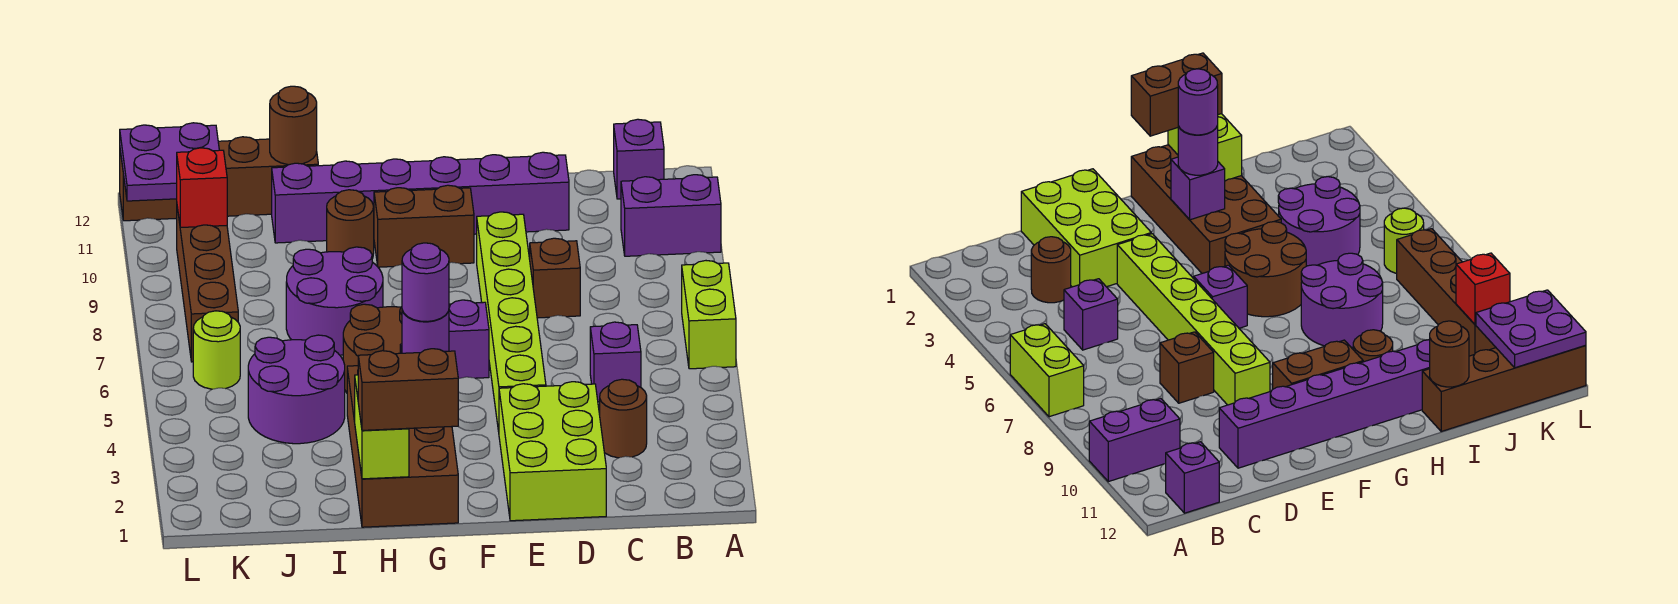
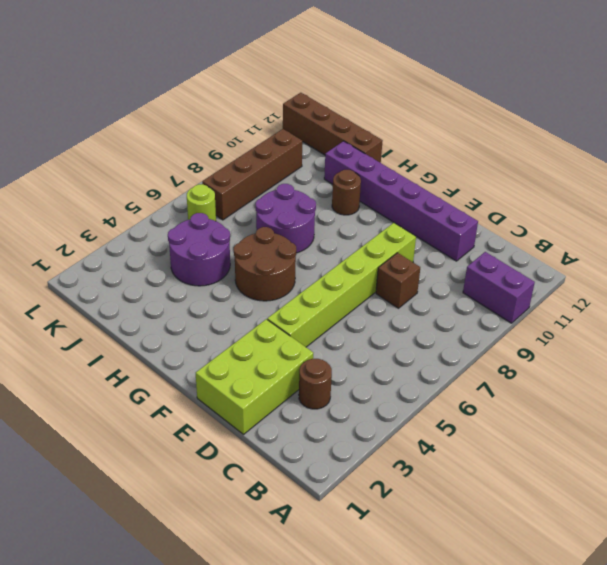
none -> lime brick A6:A7 level 1
none -> purple brick B12 level 1
none -> purple brick C5 level 1

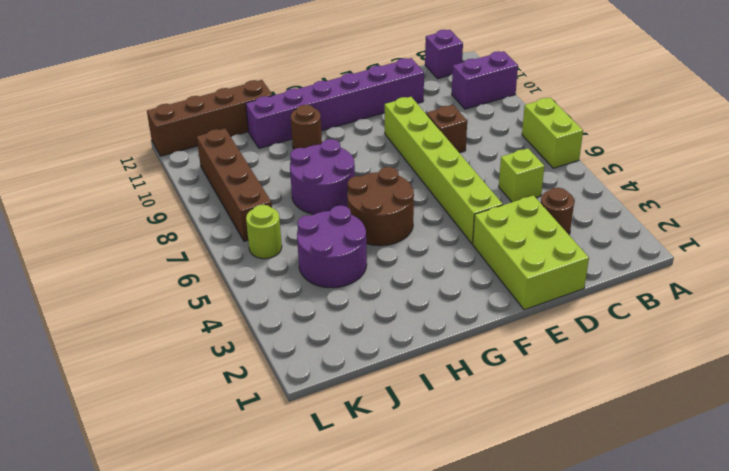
lime brick C5 level 1 -> purple brick C5 level 1
none -> purple brick F6 level 1
none -> brown brick F10:G10 level 1
none -> brown brick G1:H4 level 1

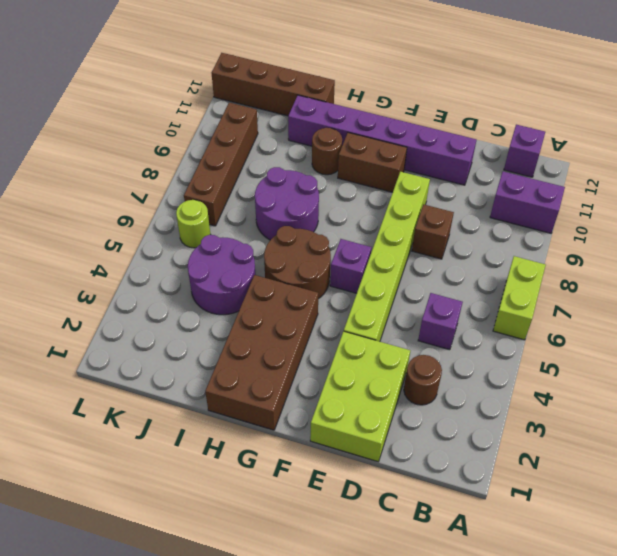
none -> purple brick G3 level 2
none -> lime brick H1:H2 level 2
none -> brown round brick I12 level 2

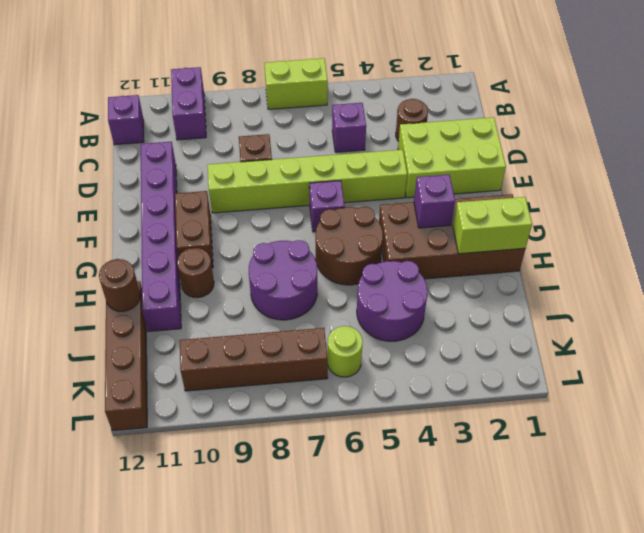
none -> red brick K10 level 2
none -> purple plate K11:L12 level 2
none -> brown brick G1:H1 level 3

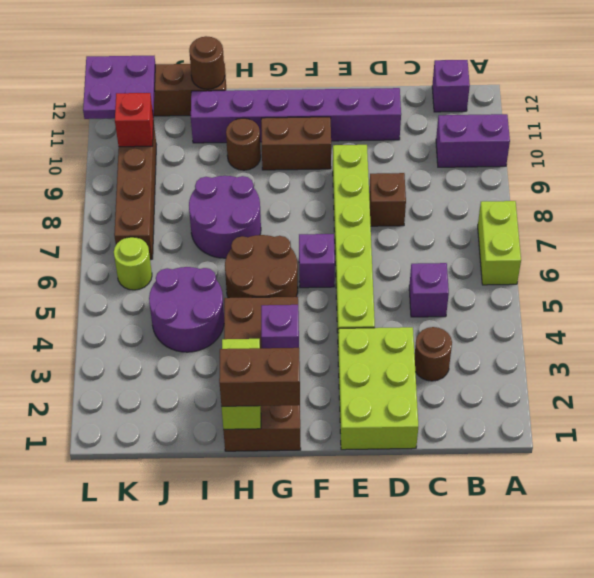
none -> purple round brick G3 level 3
none -> purple round brick G3 level 4

